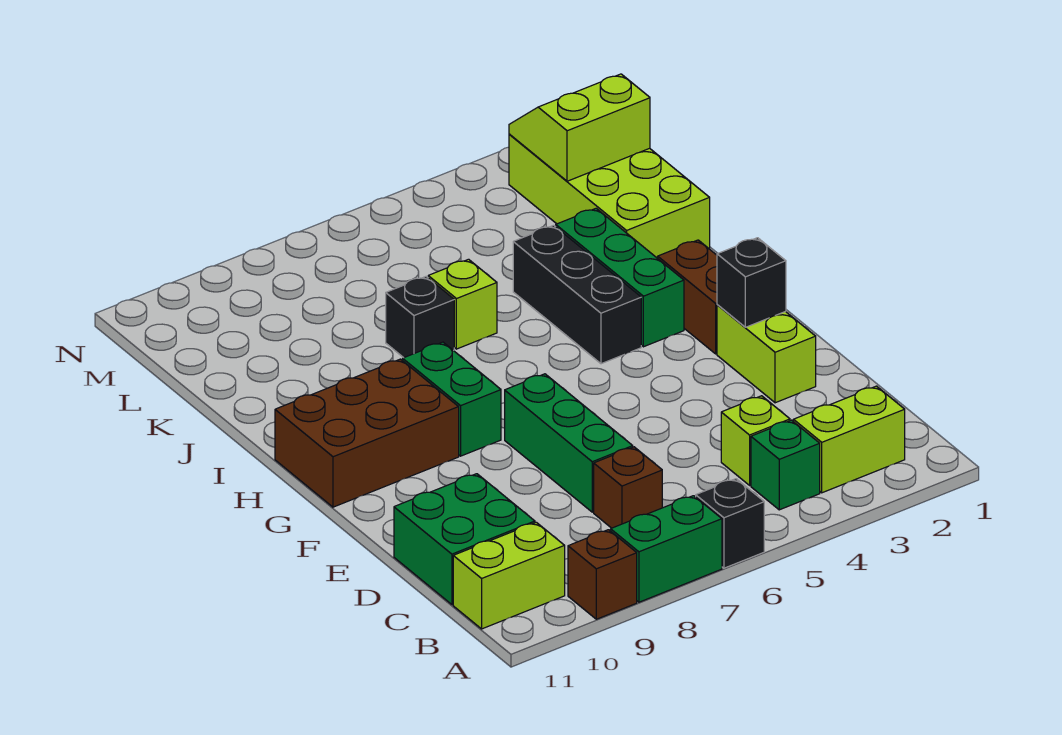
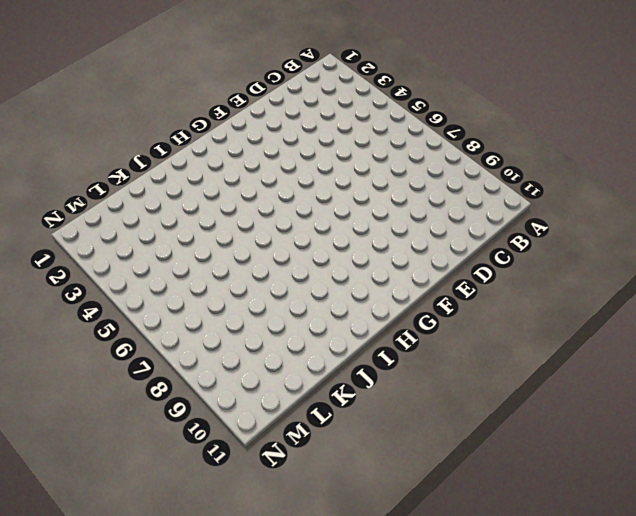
none -> black brick A6 level 1
none -> green brick A7:A8 level 1
none -> brown brick A9 level 1

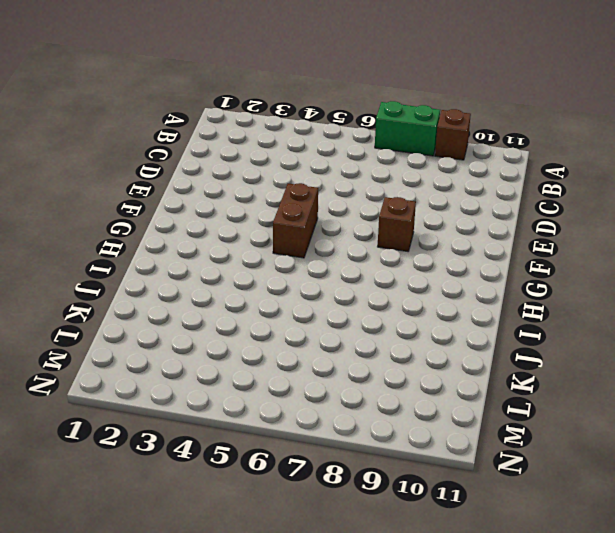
brown brick F5:G5 level 1 -> brown brick G2:H2 level 1
brown brick F8 level 1 -> brown brick C7 level 1
none -> black brick A6 level 1
none -> lime brick B2:B3 level 1
none -> green brick B4 level 1

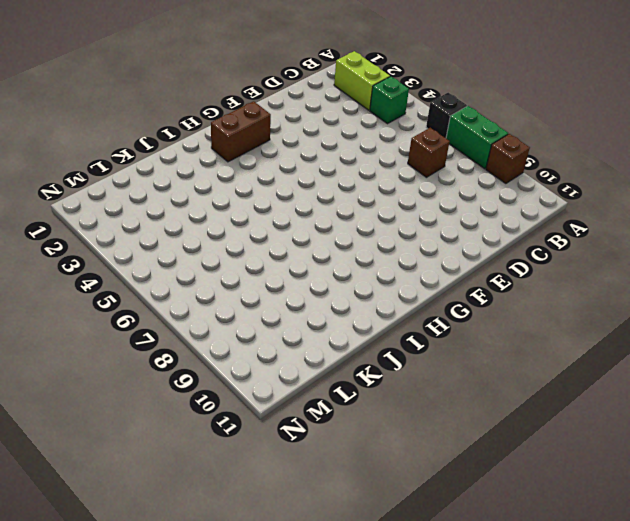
none -> lime brick B10:B11 level 1
none -> lime brick C4 level 1
none -> green brick C10:D11 level 1

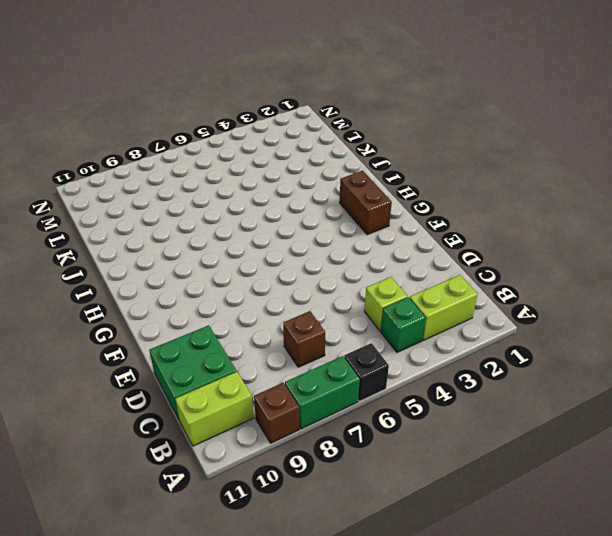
none -> green brick D7:F7 level 1
none -> lime brick E2:F2 level 1
none -> green brick G8:H8 level 1

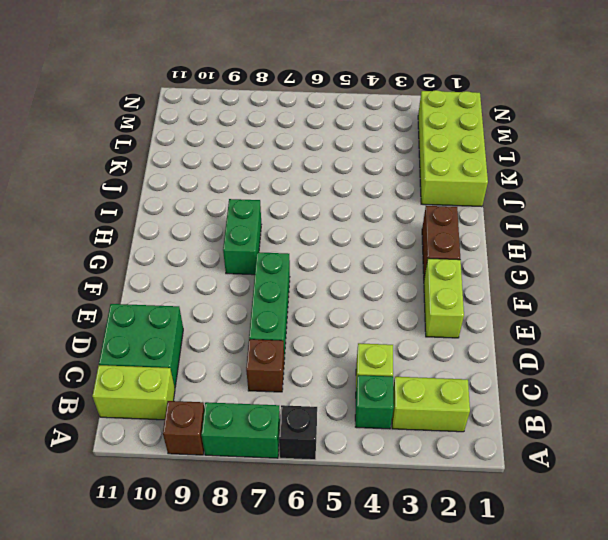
none -> brown brick G9:H11 level 1
none -> green brick H3:J3 level 1
none -> black brick H4:J4 level 1

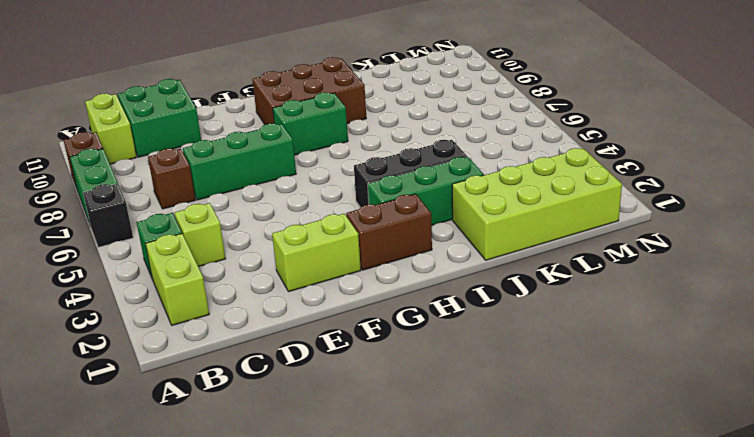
brown brick G9:I10 level 1 -> brown brick G9:H11 level 1
none -> lime brick J6 level 1
none -> black brick J7 level 1
none -> black brick F2 level 2

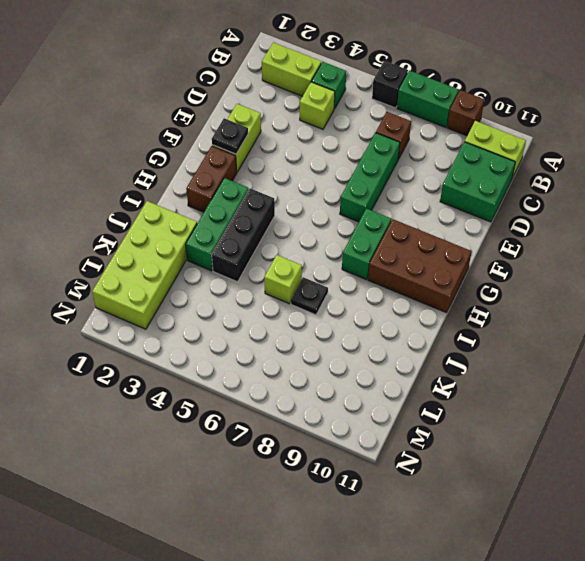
black plate F2 level 2 -> black brick F2 level 2
black plate J7 level 1 -> black brick J7 level 1
none -> lime slope L1:M2 level 2 top L

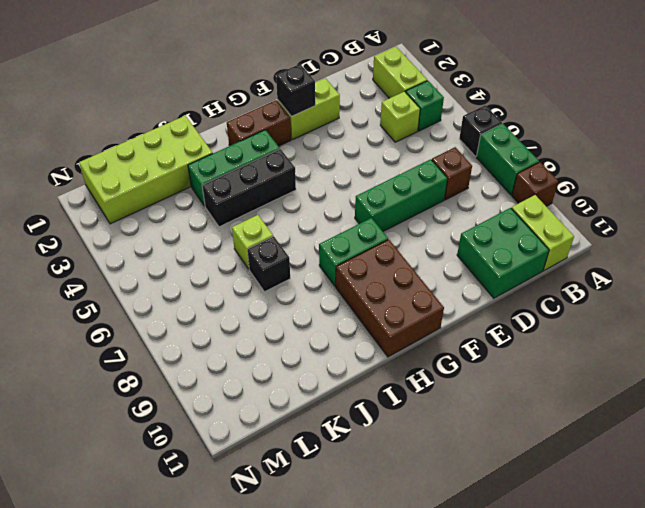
none -> lime slope L1:M2 level 2 top L

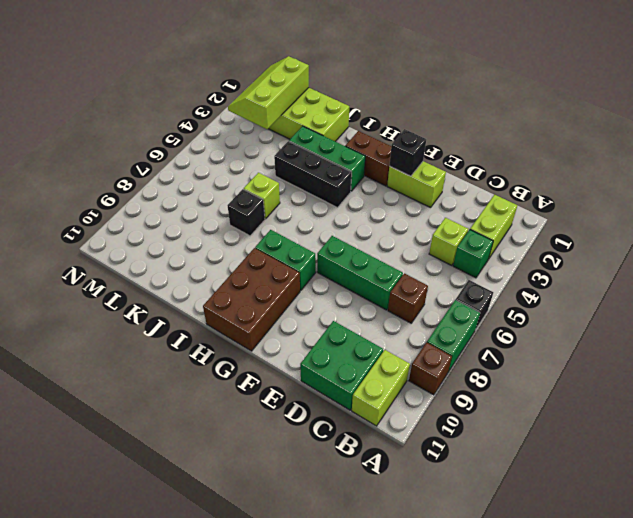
lime slope L1:M3 level 2 top L -> lime slope L1:M2 level 2 top L

